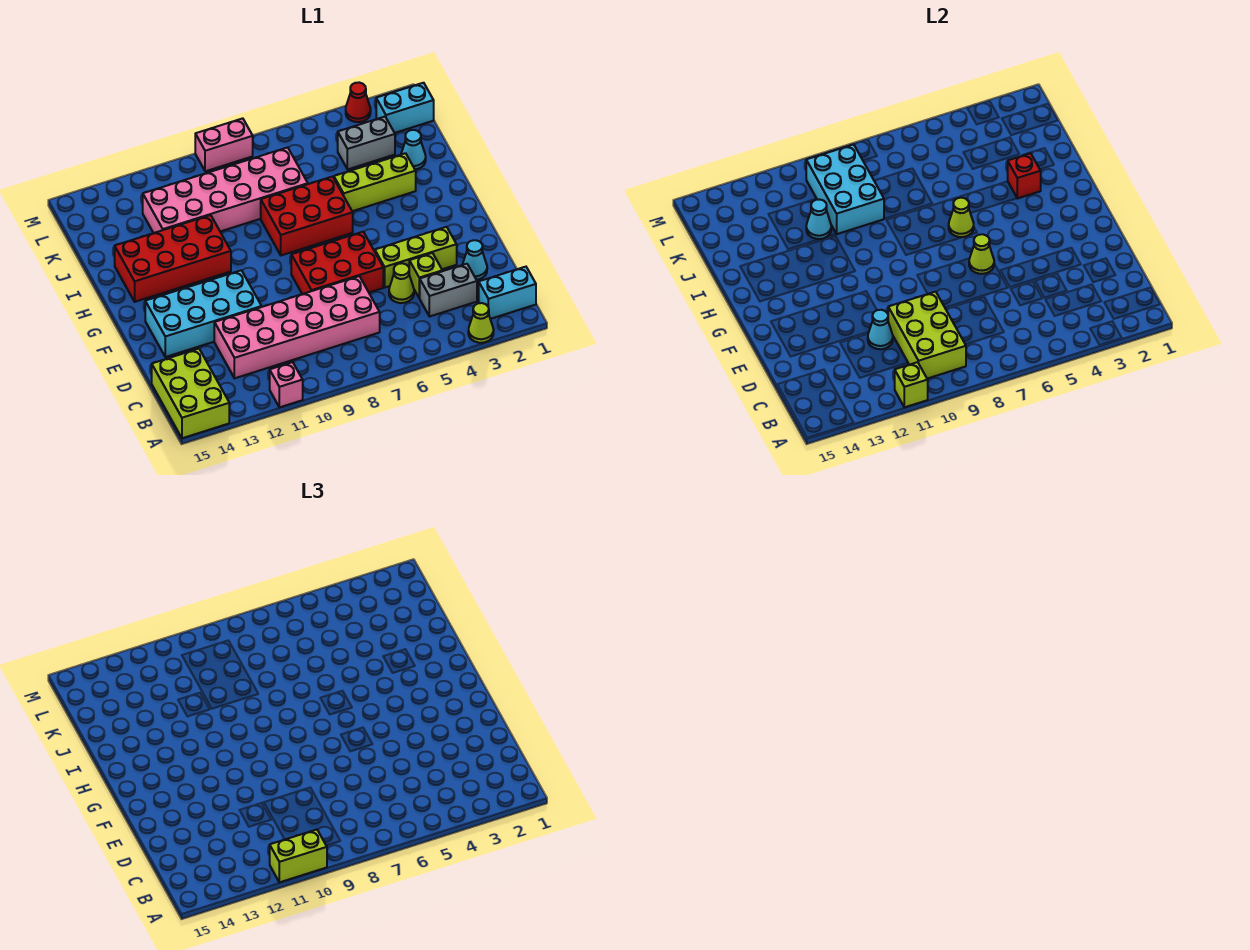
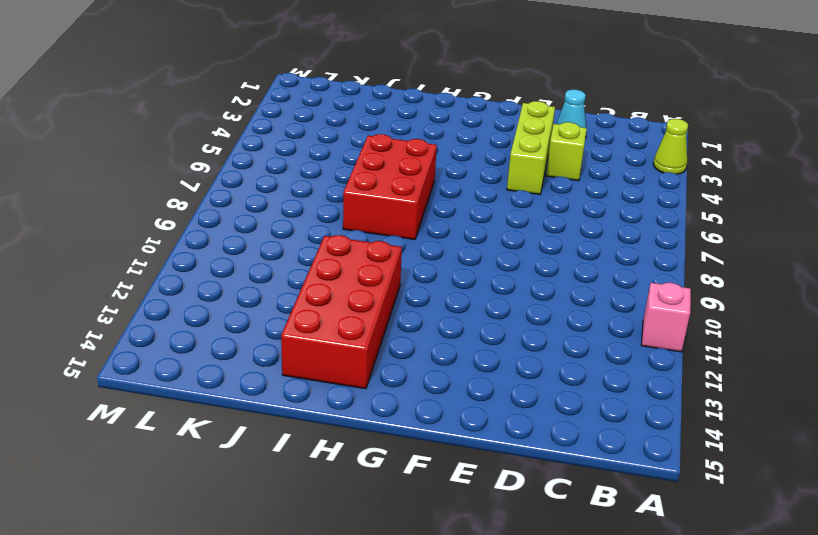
none -> lime brick A14:C15 level 1
none -> cyan brick B1:B2 level 1
none -> grey brick C3:C4 level 1
none -> pink brick C7:D12 level 1

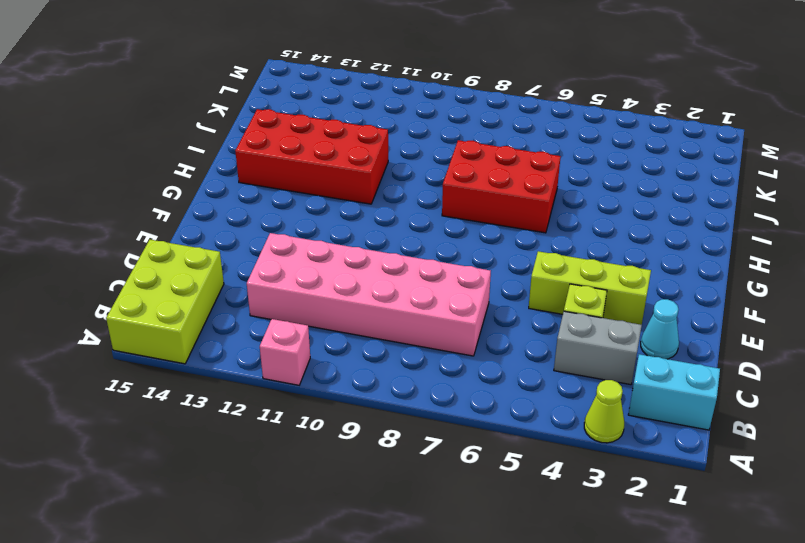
none -> lime cone D5 level 1
none -> red brick E6:F8 level 1
none -> cyan brick E11:F14 level 1
none -> lime brick I3:I5 level 1

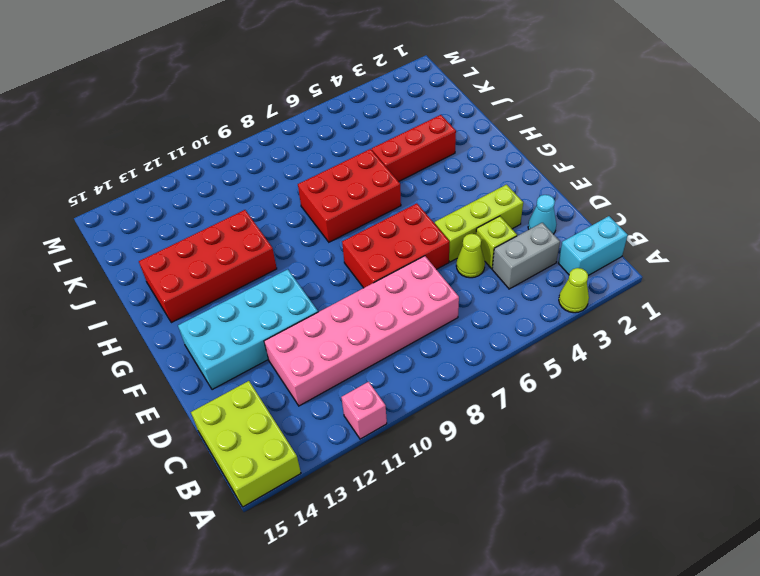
red brick I3:I5 level 1 -> lime brick I3:I5 level 1
none -> cyan cone J2 level 1
none -> pink brick J7:K12 level 1
none -> grey brick K3:K4 level 1
none -> cyan brick L1:L2 level 1

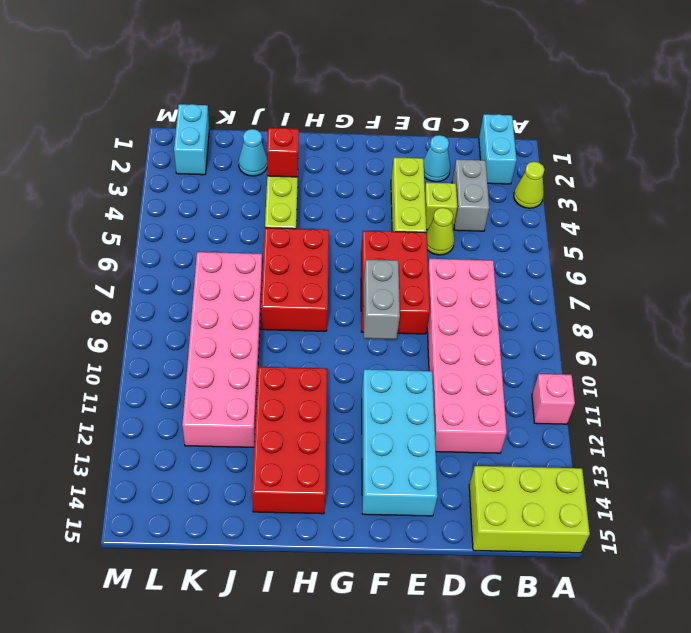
grey brick F8:F9 level 2 -> grey brick K3:K4 level 1
none -> red cone M3 level 1
none -> pink brick M8:M9 level 1
none -> lime brick A11 level 2
none -> lime brick B9:D10 level 2

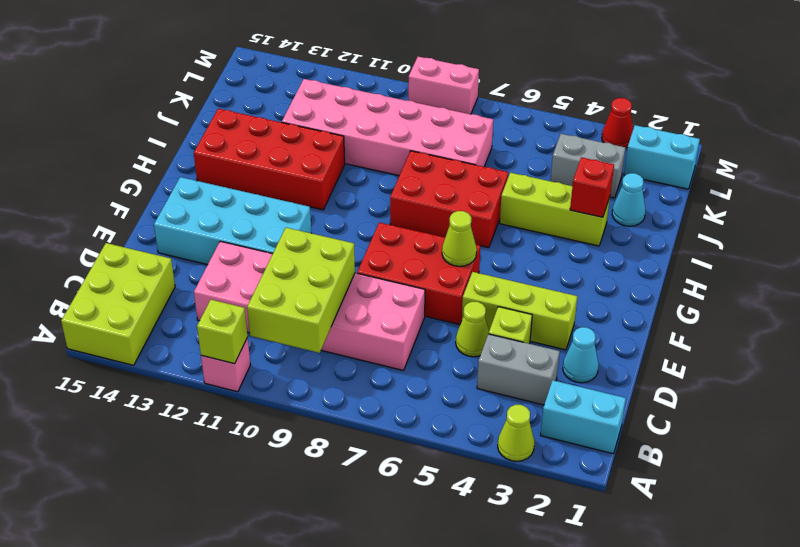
none -> cyan cone D11 level 2
none -> lime cone H6 level 2
none -> cyan brick J9:L10 level 2
none -> cyan cone J11 level 2

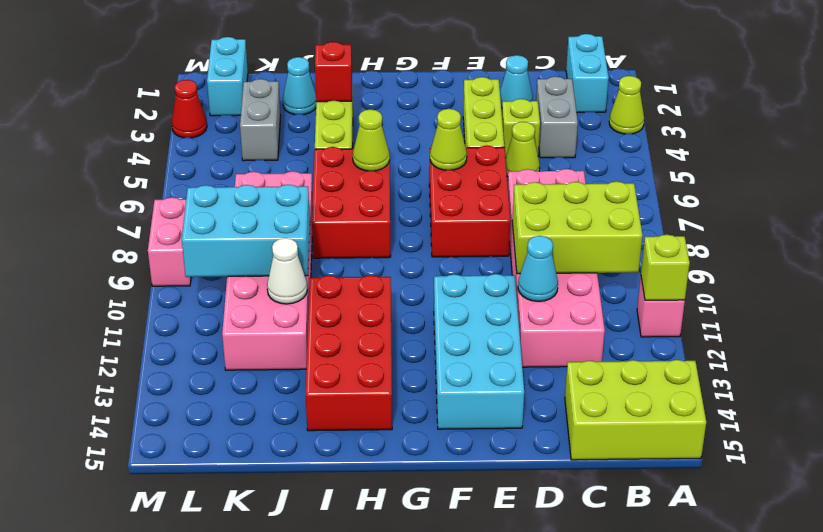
white cone J11 level 2 -> cyan cone J11 level 2
none -> lime brick A10:A11 level 3

